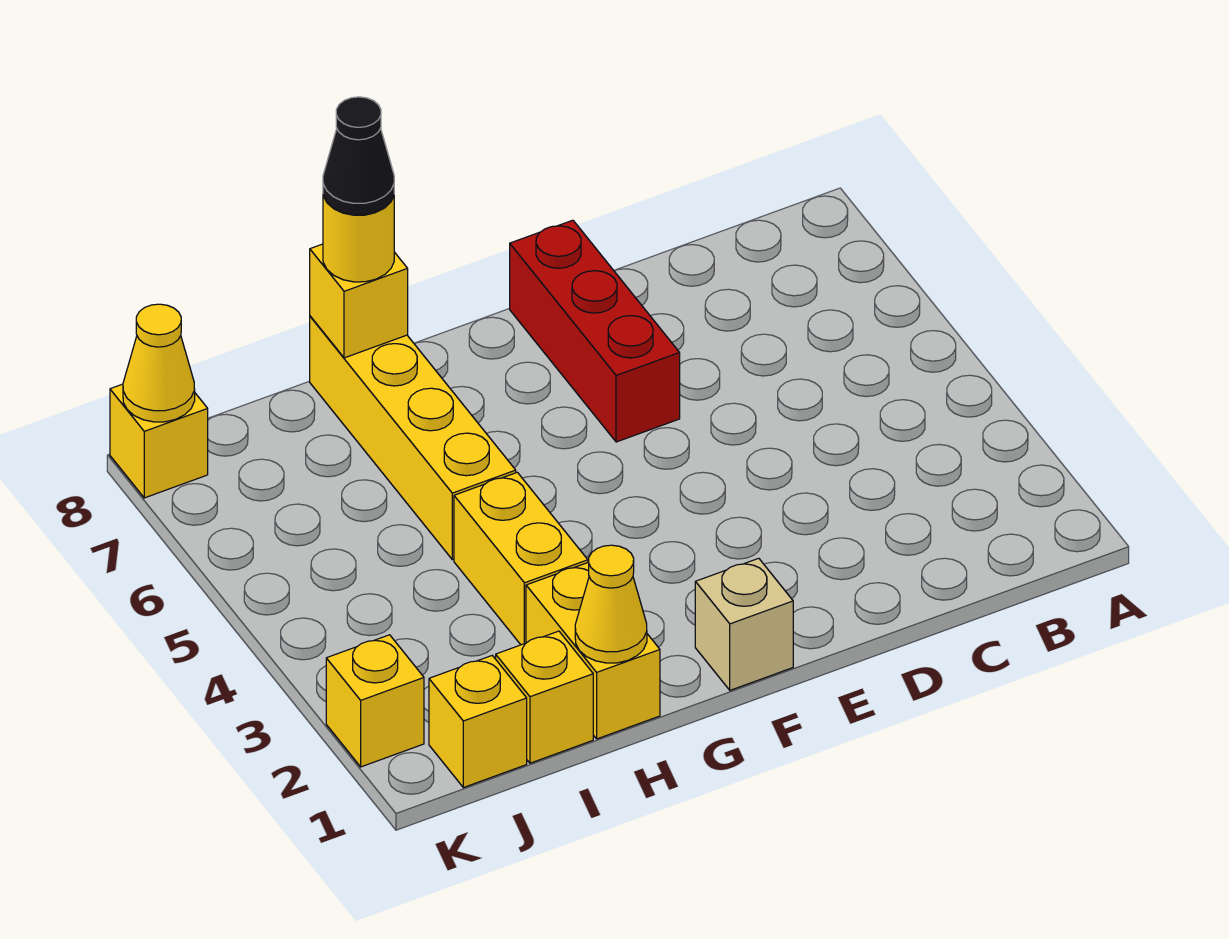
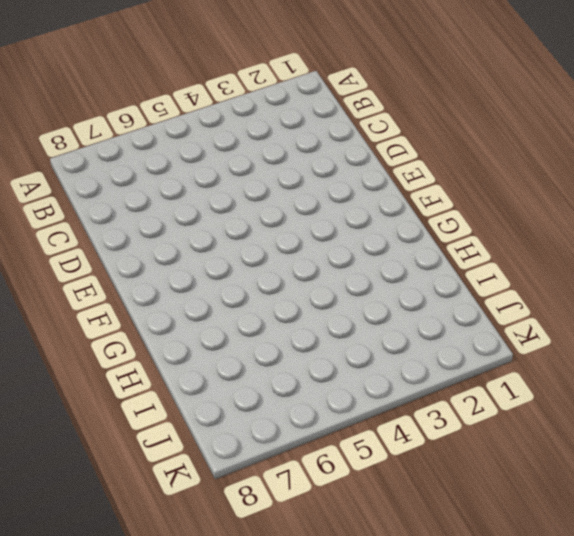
none -> red brick E6:E8 level 1
none -> tan brick F1 level 1
none -> yellow brick H1:H2 level 1

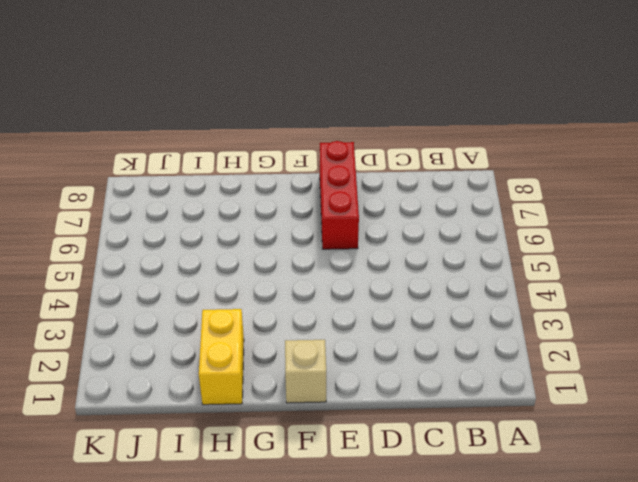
none -> yellow brick H3:H4 level 1
none -> yellow brick H5:H8 level 1
none -> yellow brick I1 level 1

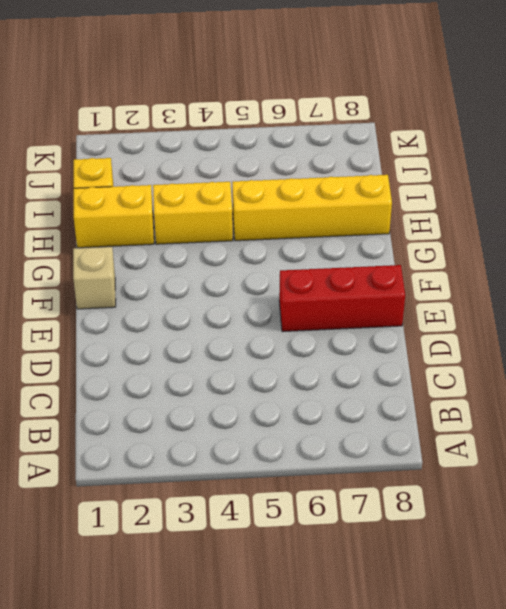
none -> yellow brick J1 level 1
none -> yellow brick K2 level 1
none -> yellow brick K8 level 1

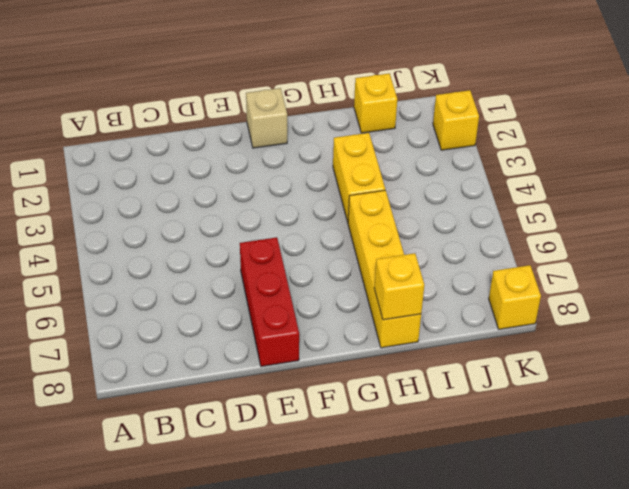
none -> yellow brick H1:H2 level 1
none -> yellow brick J1 level 1
none -> yellow cone H1 level 2

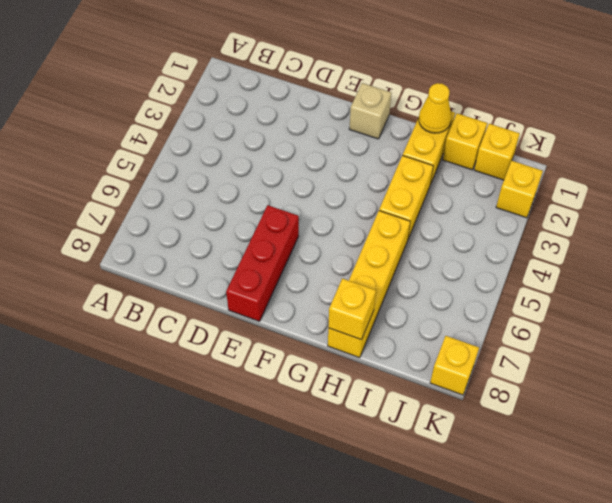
none -> yellow cone K8 level 2
none -> yellow round brick H8 level 3
none -> black cone H8 level 4

